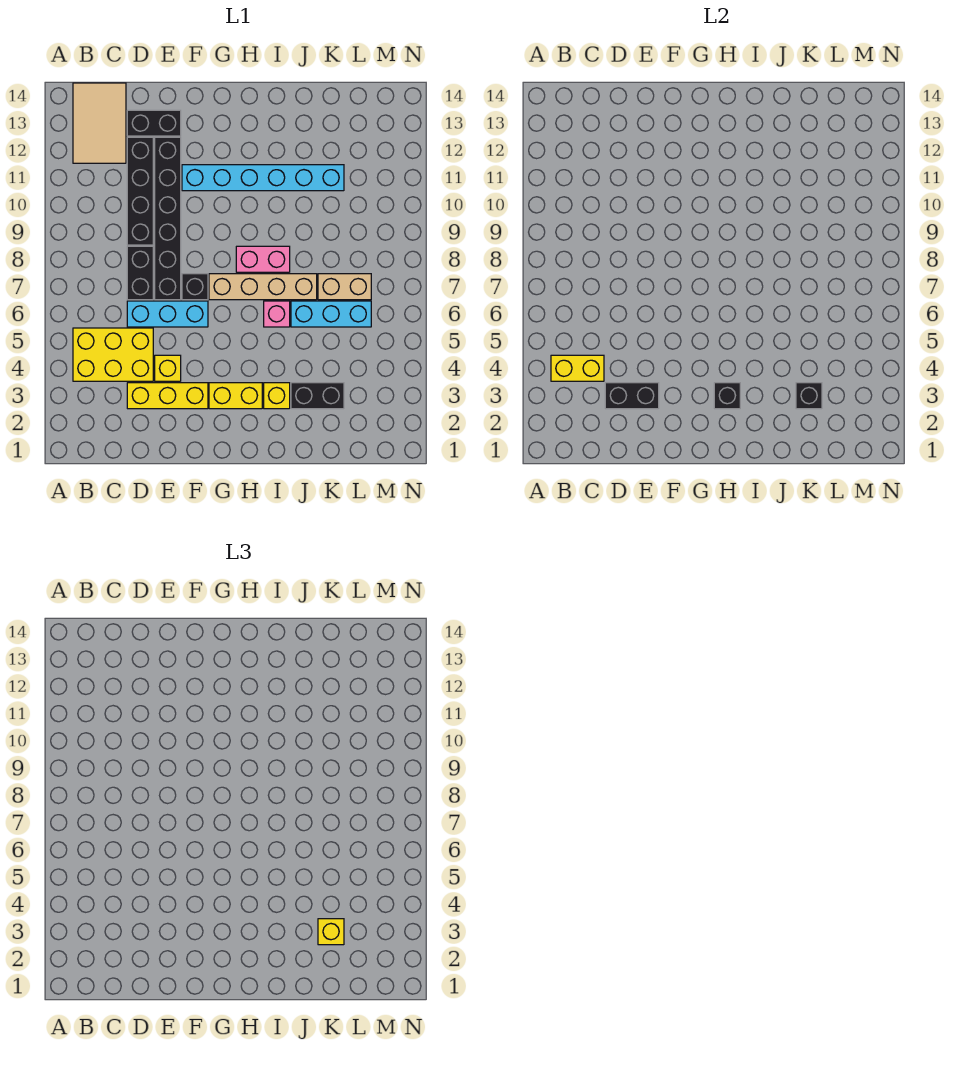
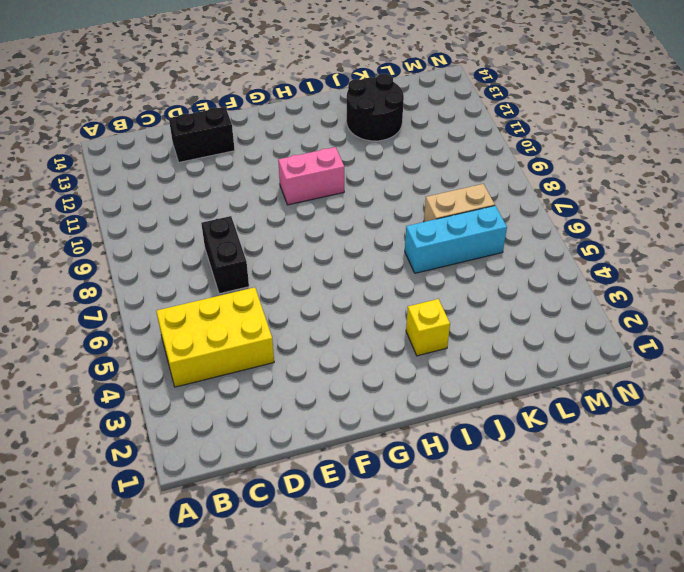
pink brick G10:H10 level 1 -> pink brick H8:I8 level 1
black round brick J12:K13 level 1 -> none
none -> tan tile B12:C14 level 1
none -> yellow brick D3:F3 level 1
none -> cyan brick D6:F6 level 1

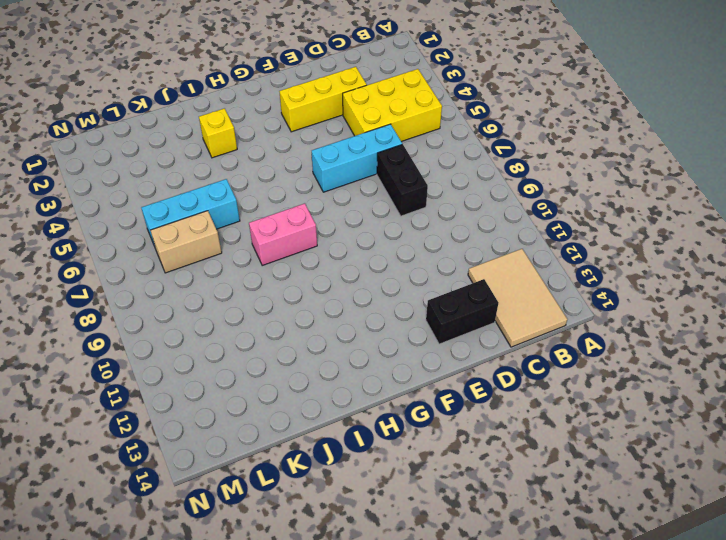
none -> black brick D9:D12 level 1
none -> yellow brick E4 level 1
none -> black brick E7:E12 level 1

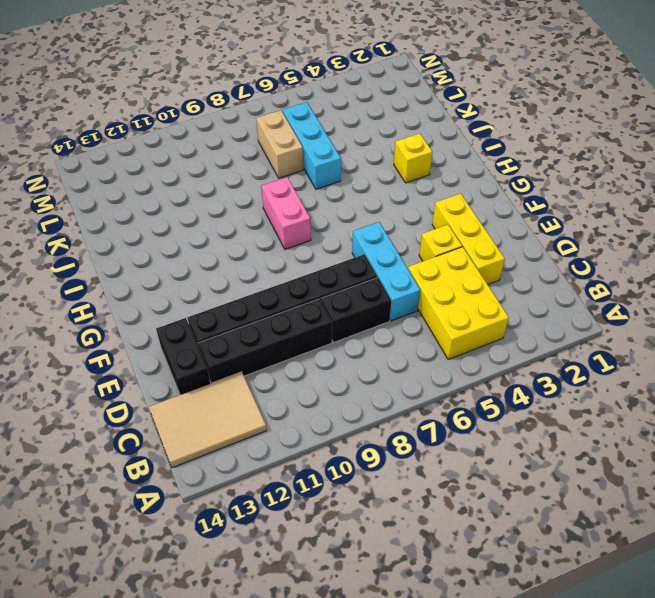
none -> black brick F7 level 1
none -> cyan brick F11:K11 level 1
none -> yellow brick G3:H3 level 1

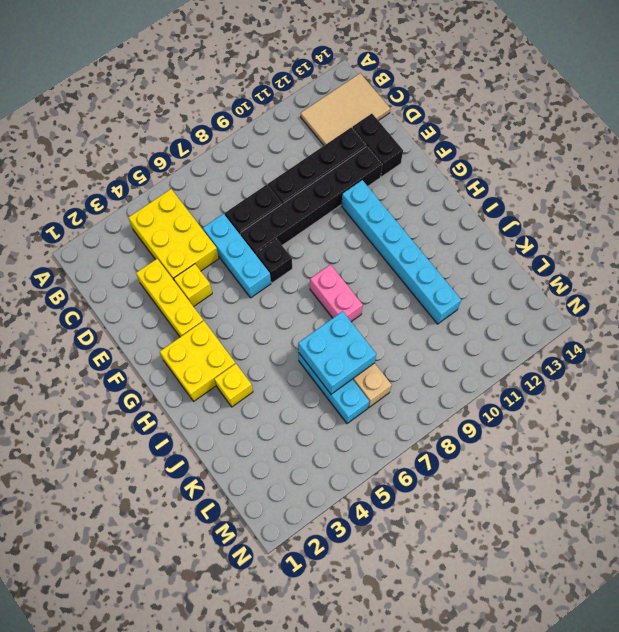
yellow brick G2:H3 level 1 -> yellow brick G3:H3 level 1
cyan brick J6:K7 level 2 -> none
none -> tan brick G7:J7 level 1
none -> pink brick I6 level 1
none -> black brick J3:K3 level 1

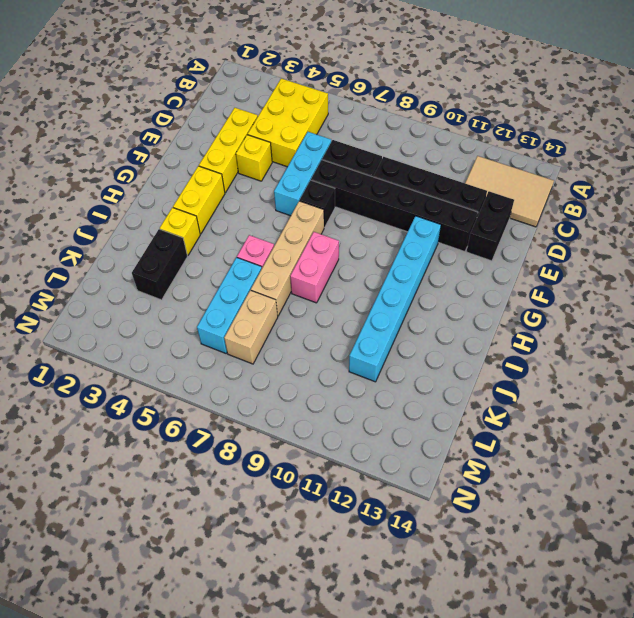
none -> yellow brick B4:C4 level 2
none -> black brick D3:E3 level 2
none -> black brick H3 level 2

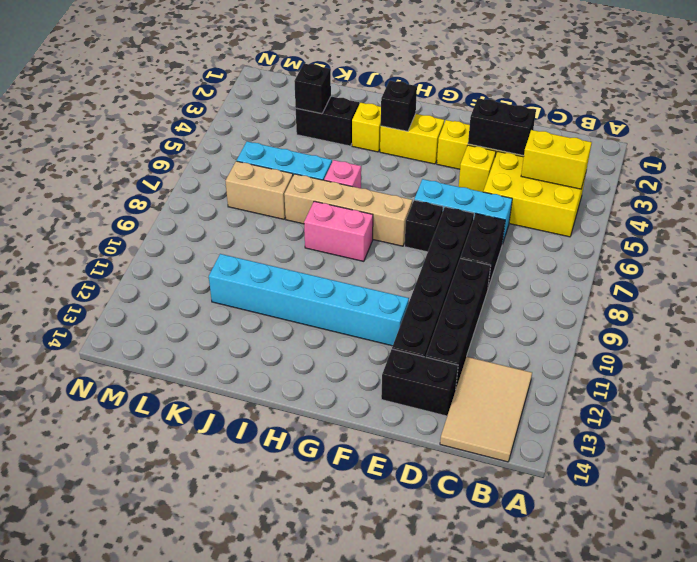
none -> yellow brick K3 level 3

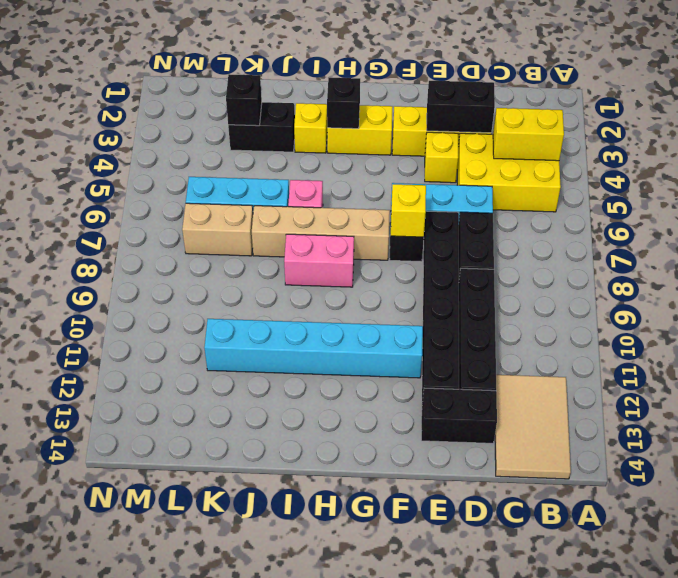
yellow brick F7 level 2 -> yellow brick K3 level 3

